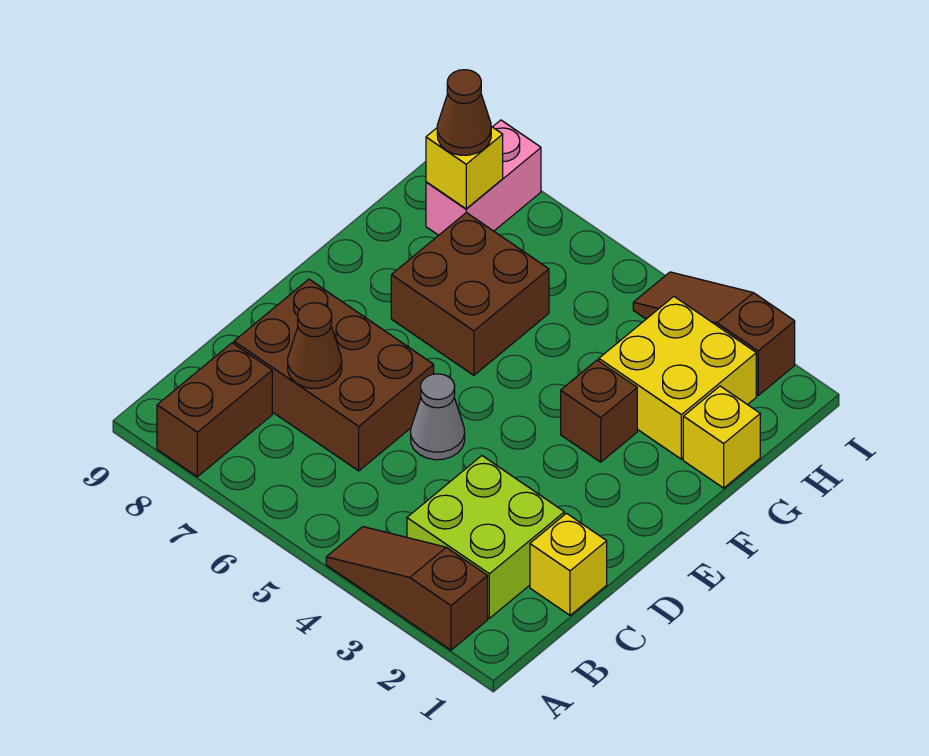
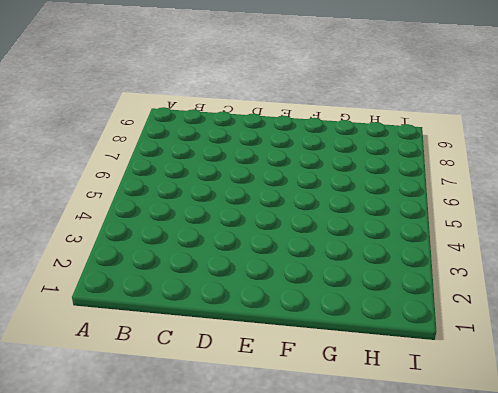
none -> brown slope A2:A4 level 1 top 2
none -> brown brick A8:B8 level 1
none -> lime brick B2:C3 level 1

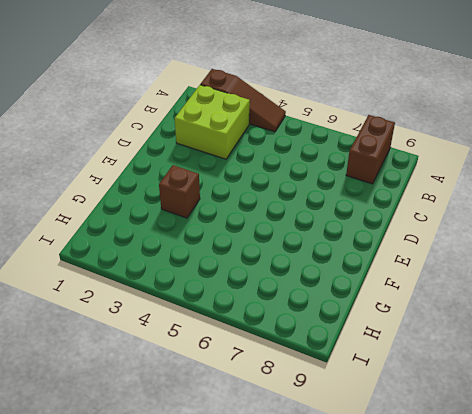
none -> yellow brick C1 level 1
none -> brown brick C6:D8 level 1
none -> grey cone D5 level 1

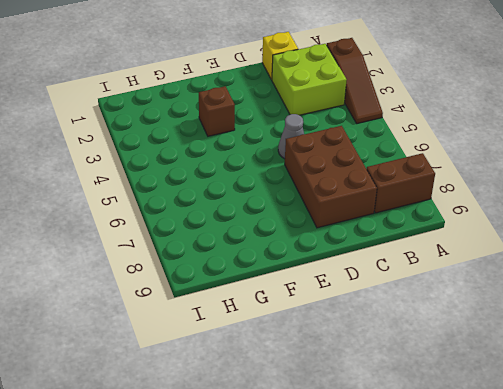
none -> brown brick F6:G7 level 1
none -> yellow brick G1 level 1
none -> yellow brick G2:H3 level 1

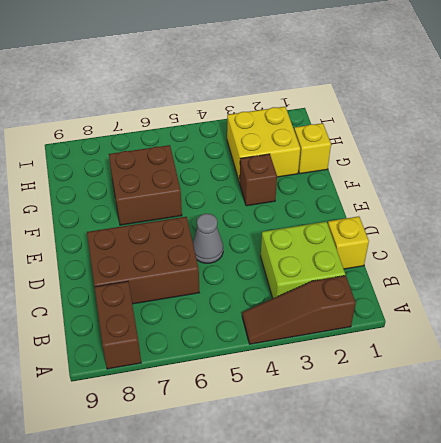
none -> pink brick H8:I8 level 1
none -> brown slope I2:I4 level 1 top 2
none -> brown cone C7 level 2

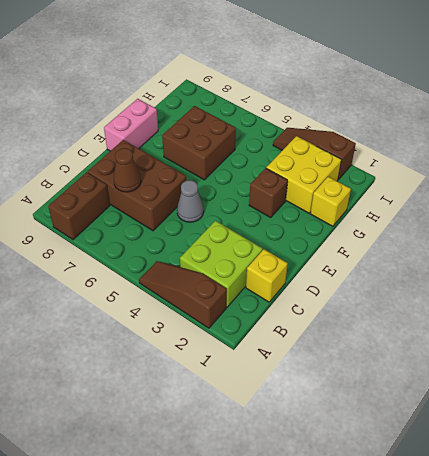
pink brick E9:F9 level 1 -> pink brick H8:I8 level 1
none -> yellow brick H8 level 2
none -> brown cone H8 level 3

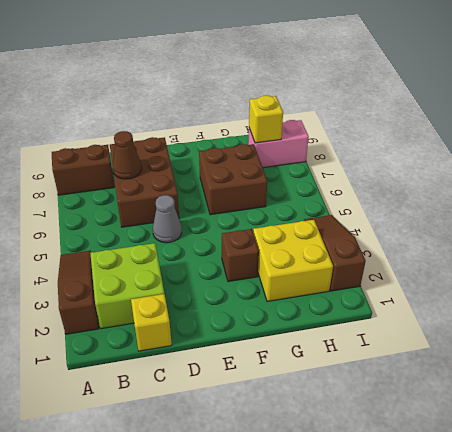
none -> yellow brick G1 level 1
none -> brown cone H8 level 3

